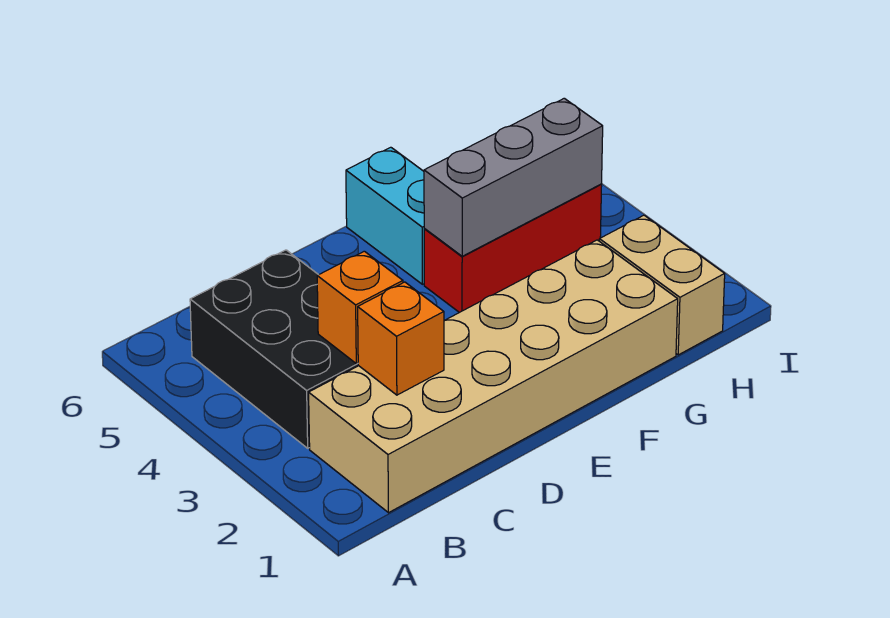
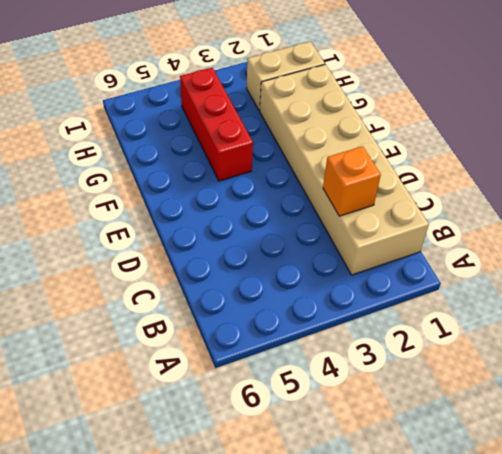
none -> black brick B3:C5 level 1
none -> cyan brick F5:F6 level 1

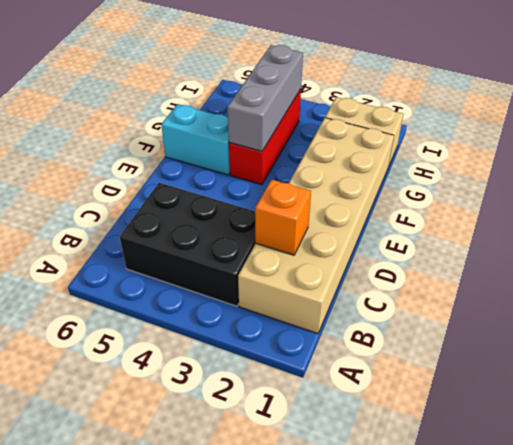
none -> orange brick C3 level 2

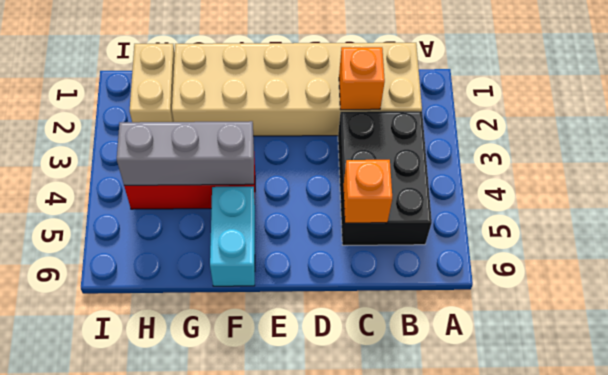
orange brick C5 level 2 -> orange brick C3 level 2

